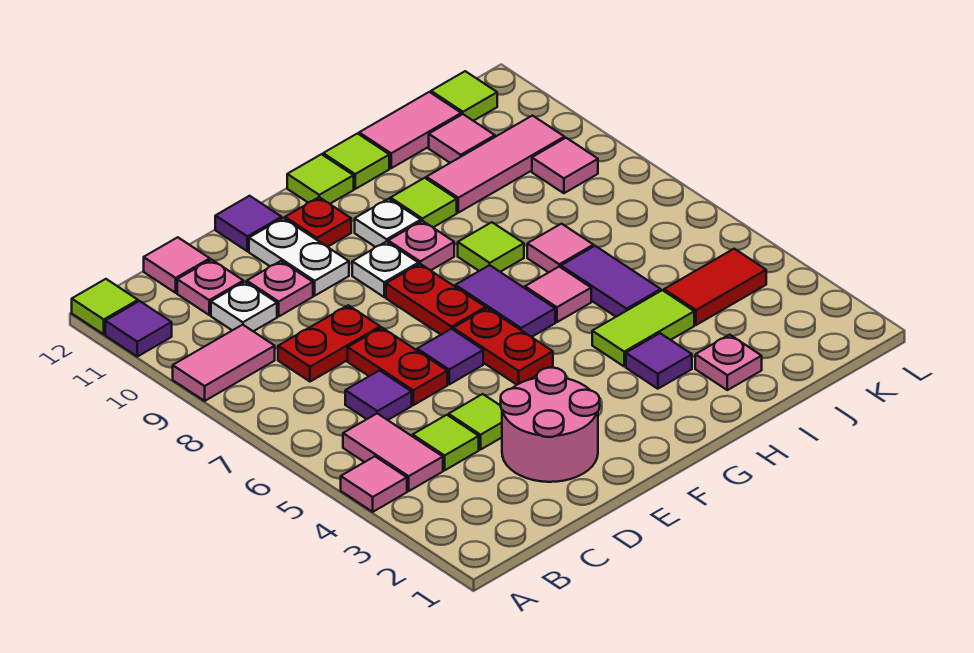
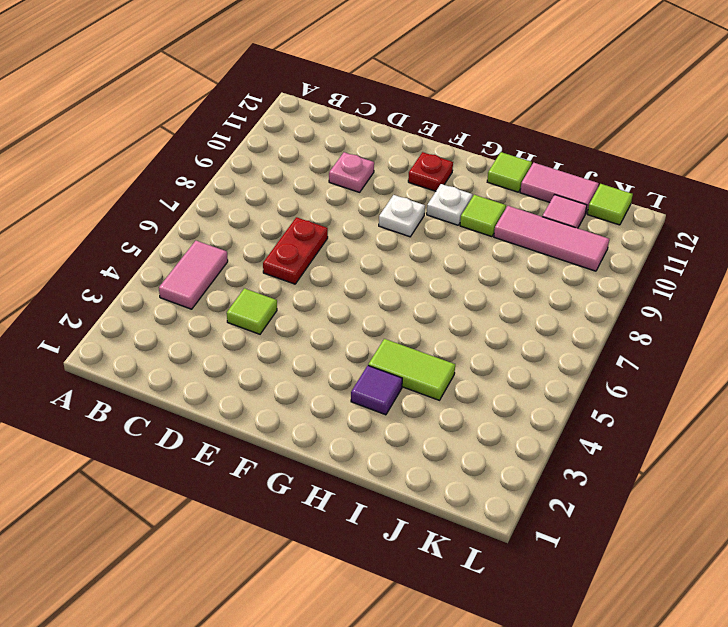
none -> pink tile A4 level 1
none -> pink tile A9:B9 level 1
none -> purple tile A11 level 1
none -> lime tile A12 level 1

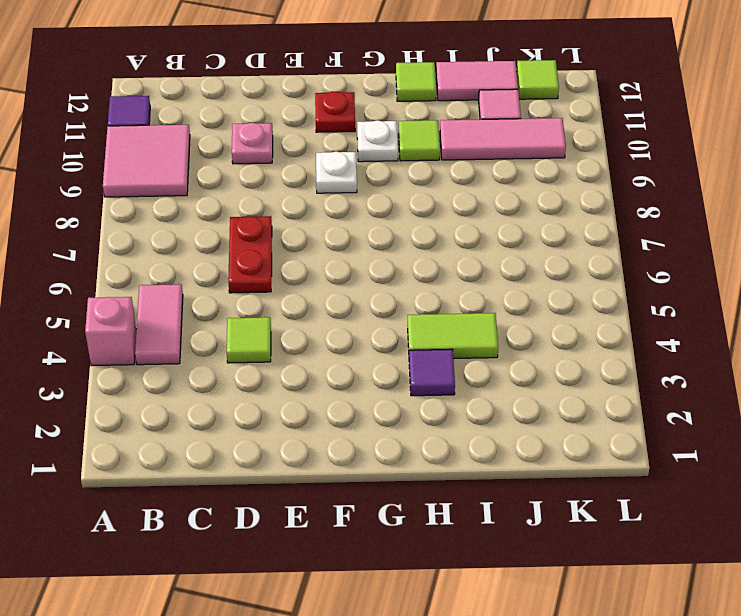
pink brick A4 level 1 -> pink tile A4 level 1
pink tile A9:B10 level 1 -> pink tile A9:B9 level 1
none -> lime tile A12 level 1
none -> lime tile C4 level 1
none -> purple tile C6 level 1
none -> red plate C8:D8 level 1

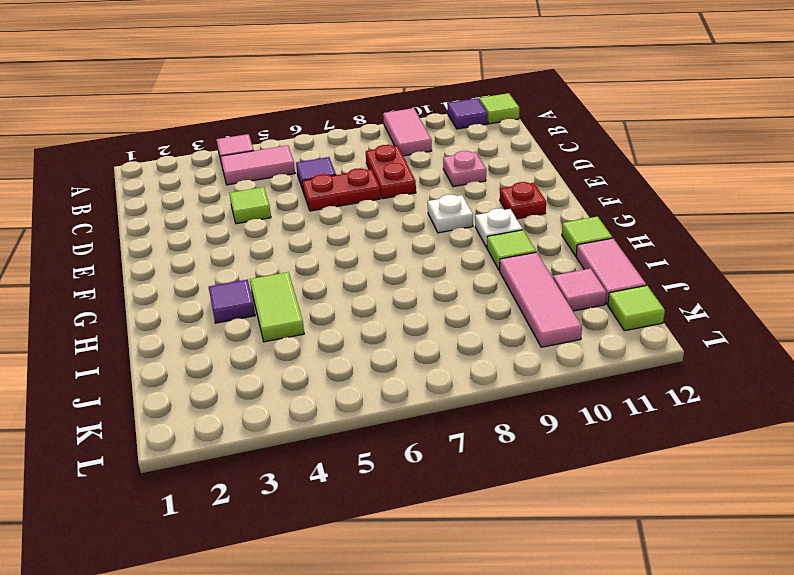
none -> lime tile C4 level 1
none -> white plate C10 level 1
none -> pink plate C11 level 1
none -> pink tile C12 level 1

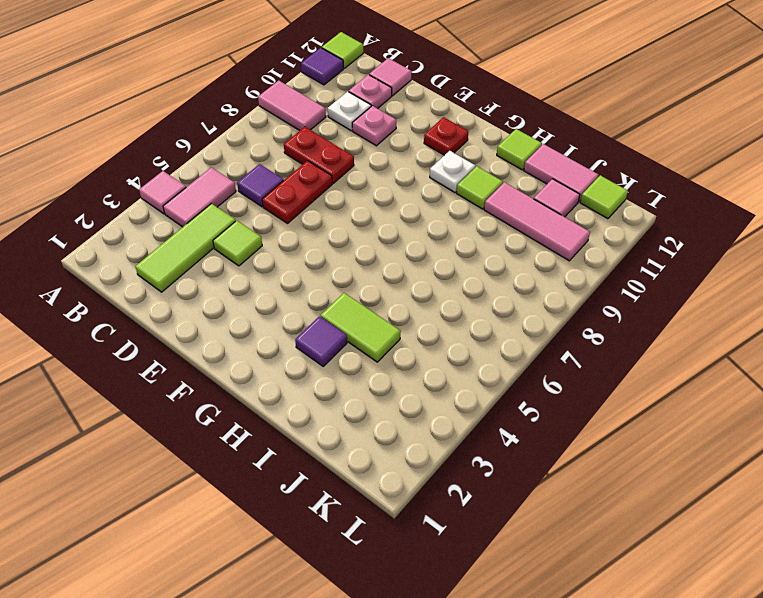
lime tile C2:C4 level 1 -> lime tile C4 level 1
none -> pink round brick D2:E3 level 1
none -> purple tile E6 level 1
none -> white plate E10:E11 level 1
none -> purple tile E12 level 1

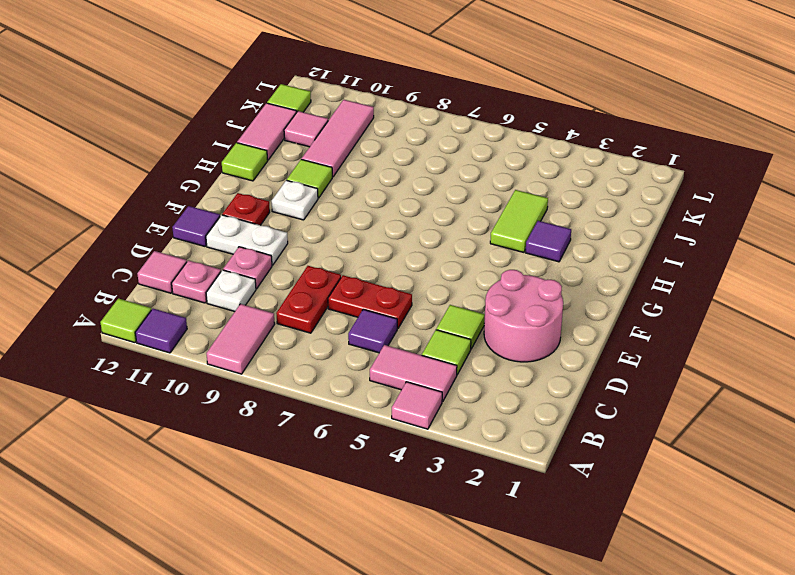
none -> purple tile E6 level 1
none -> red plate F5:F6 level 1
none -> red plate F7:F8 level 1
none -> white plate F9 level 1

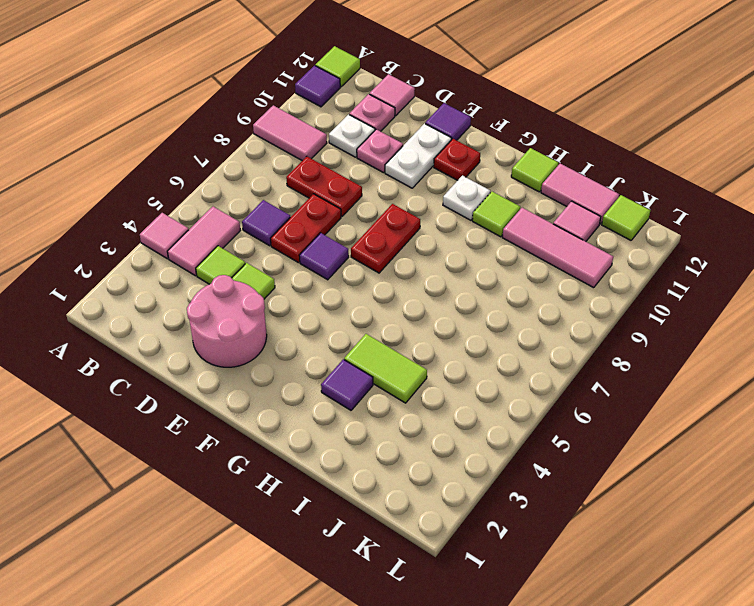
none -> red plate F5:F6 level 1
none -> white plate F9 level 1
none -> purple tile G6:G7 level 1
none -> pink plate G9 level 1

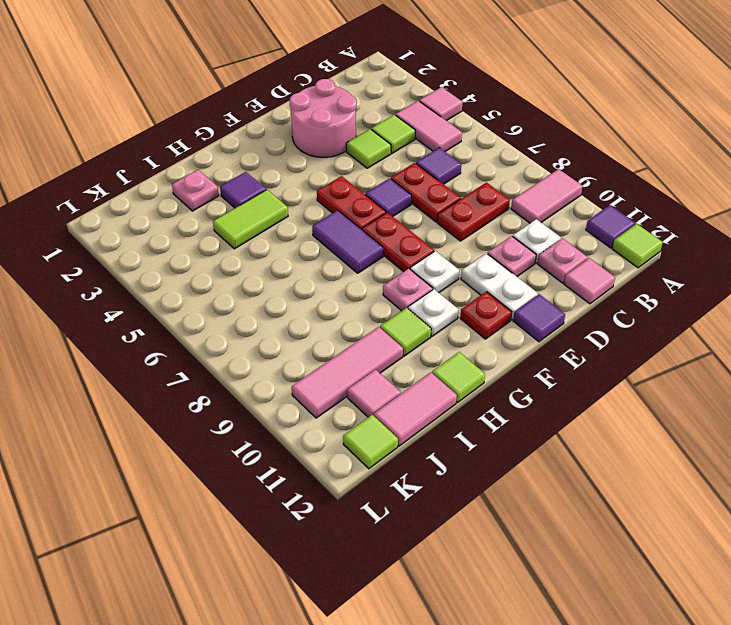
none -> lime tile G12 level 1
none -> pink tile H6 level 1
none -> lime tile H8 level 1
none -> purple tile I5:I6 level 1

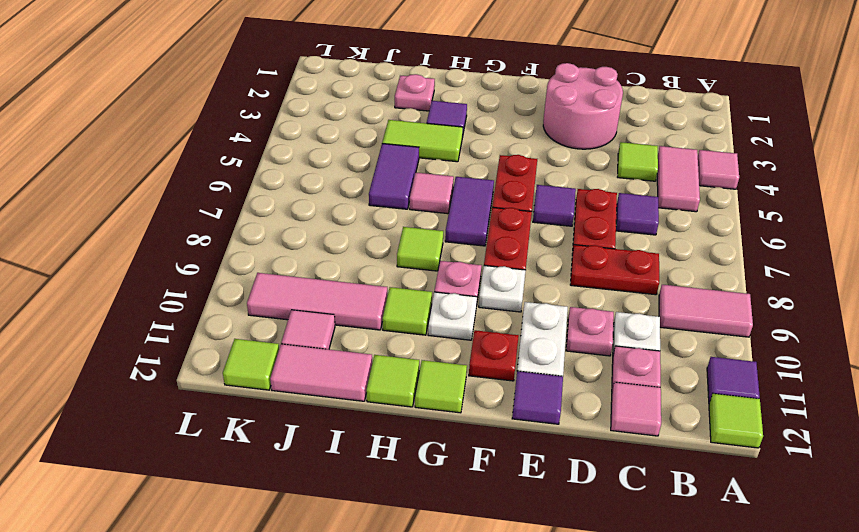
none -> lime tile D4 level 1
none -> pink tile I7 level 1
none -> red tile J4:K4 level 1
none -> pink tile K9 level 1

